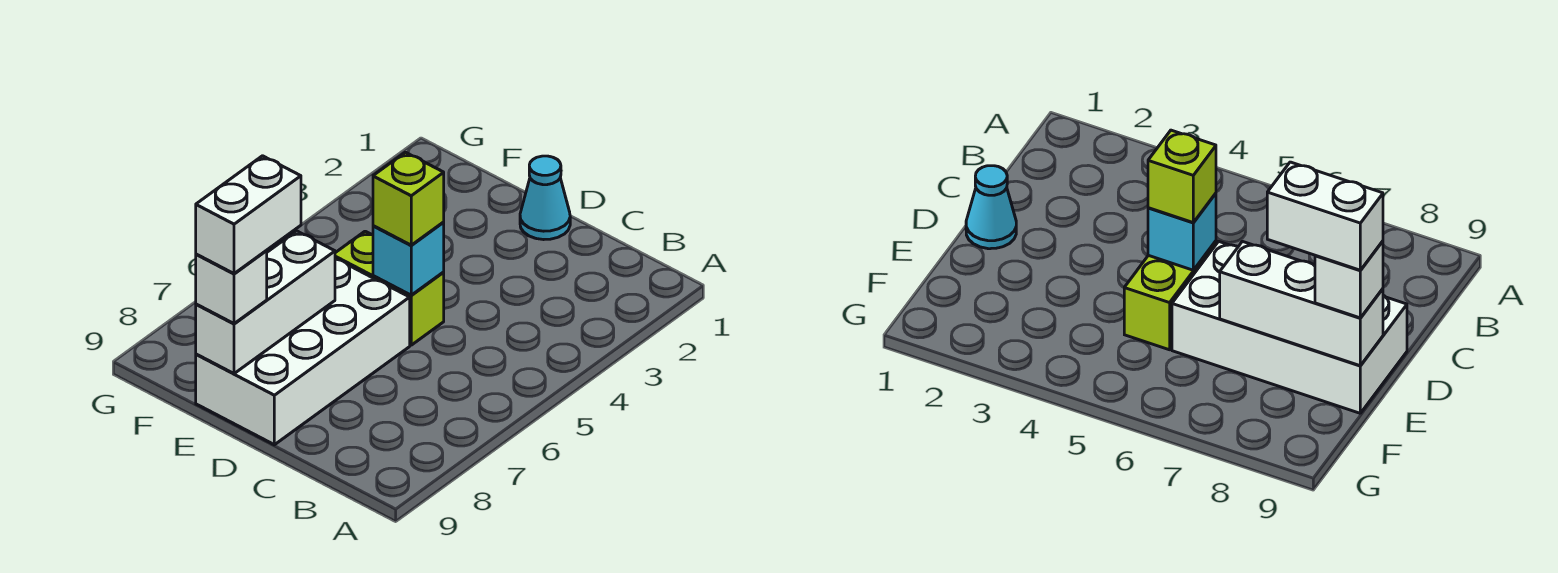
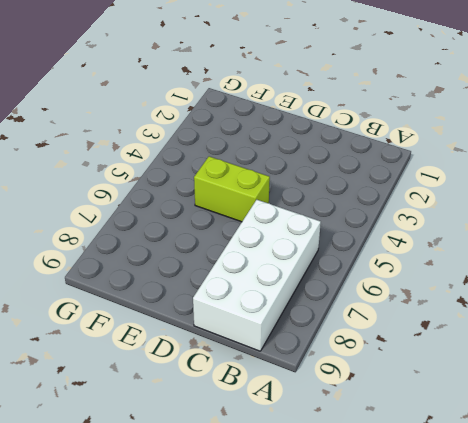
white brick B6:C9 level 1 -> white brick D6:E9 level 1
none -> cyan cone D1 level 1
none -> cyan brick D5 level 2

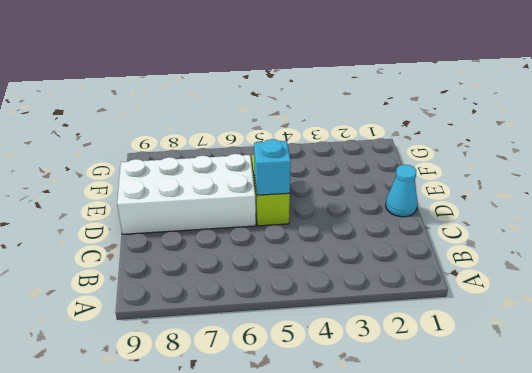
none -> white brick E7:E9 level 2
none -> lime brick D5 level 3

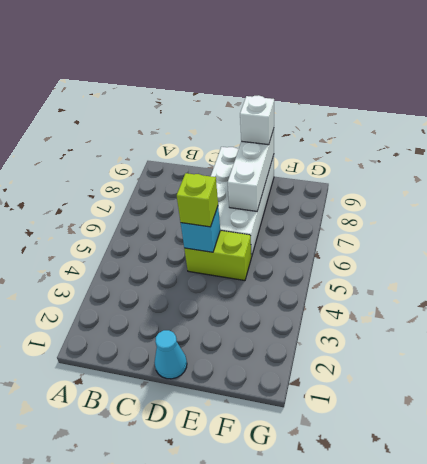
none -> white brick E8:E9 level 4

